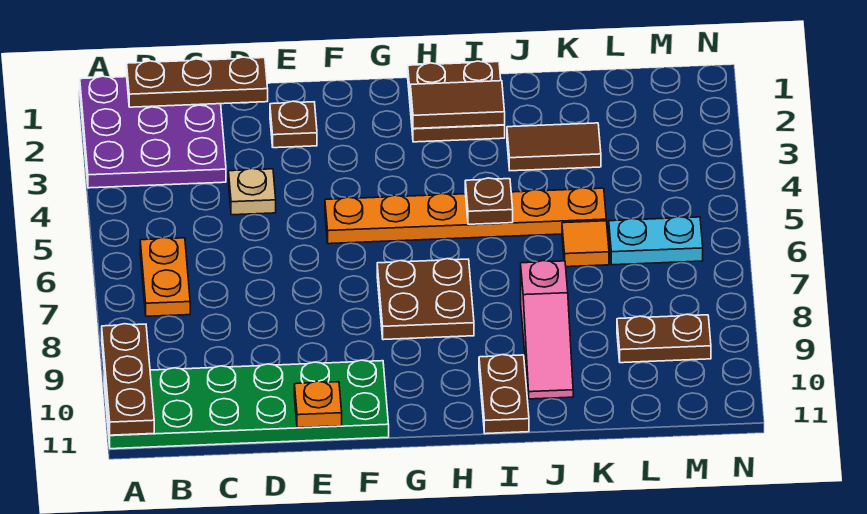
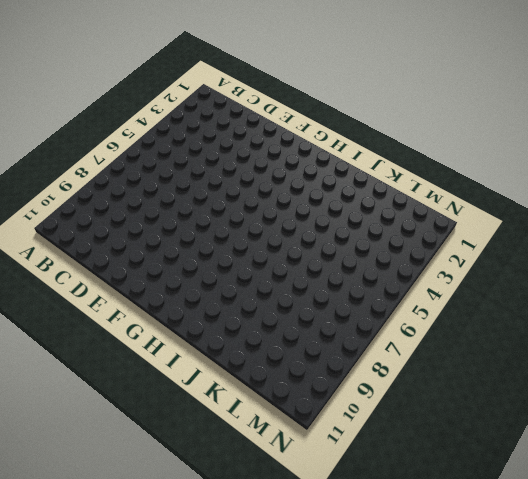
none -> purple plate A1:C3 level 1
none -> green plate A10:F11 level 1
none -> orange plate B6:B7 level 1

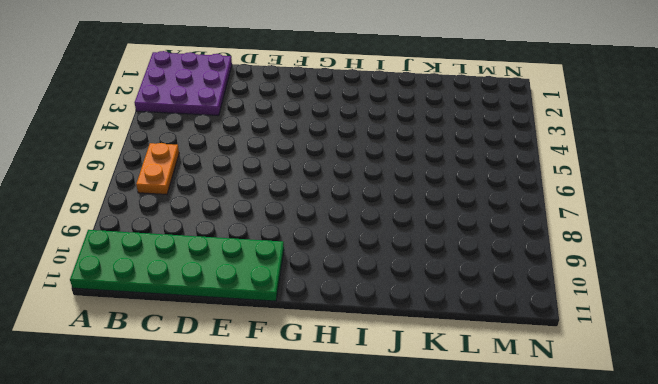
none -> tan plate D4 level 1
none -> brown plate E2 level 1
none -> orange plate F5:K5 level 1

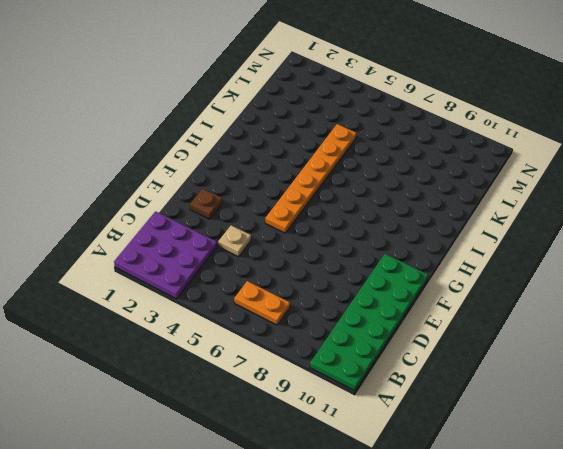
none -> brown plate G7:H8 level 1
none -> brown plate H1:I2 level 1
none -> brown plate I10:I11 level 1

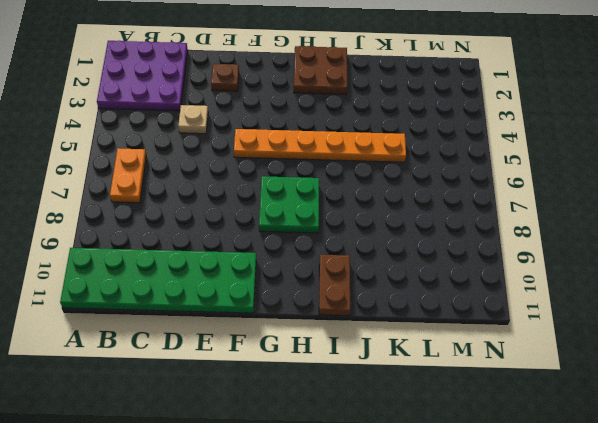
green plate G7:H8 level 1 -> brown plate G7:H8 level 1
none -> brown tile J3:K3 level 1
none -> pink slope J8:J10 level 1 top 8
none -> orange tile K6 level 1

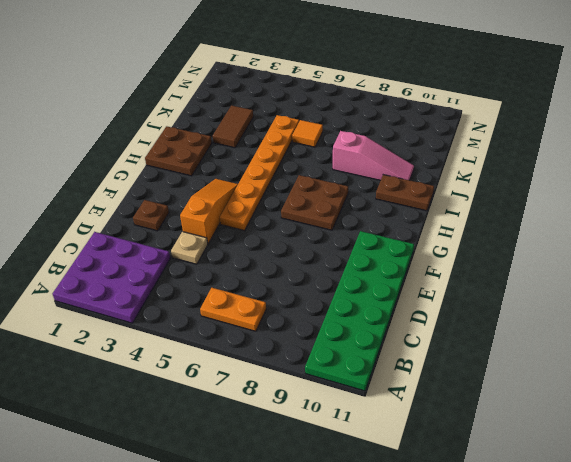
orange slope E4:G4 level 1 top E -> none
none -> cyan plate L6:M6 level 1
none -> brown plate L9:M9 level 1
none -> brown plate A9:A11 level 2

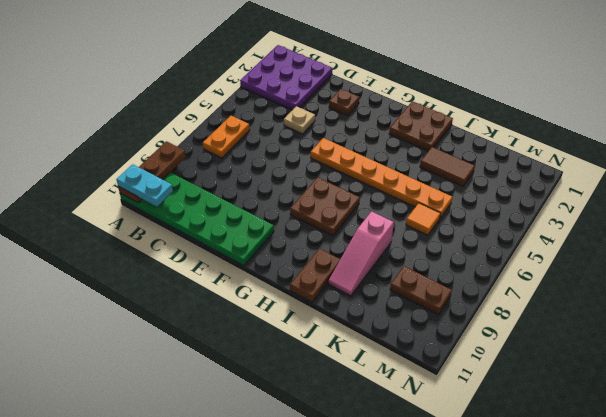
cyan plate A11:B11 level 3 -> cyan plate L6:M6 level 1
none -> brown plate B1:D1 level 2
none -> orange plate E11 level 2
none -> brown tile H2:I2 level 2

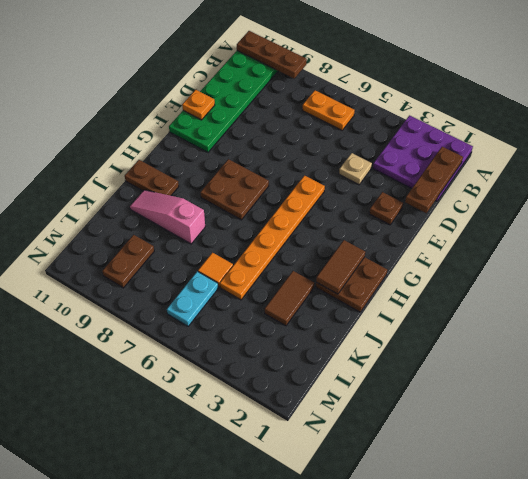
none -> brown plate I5 level 2

